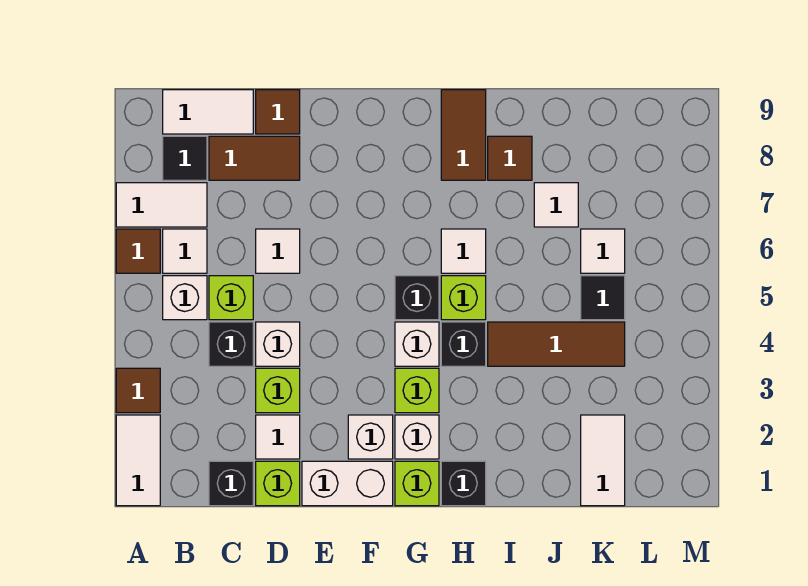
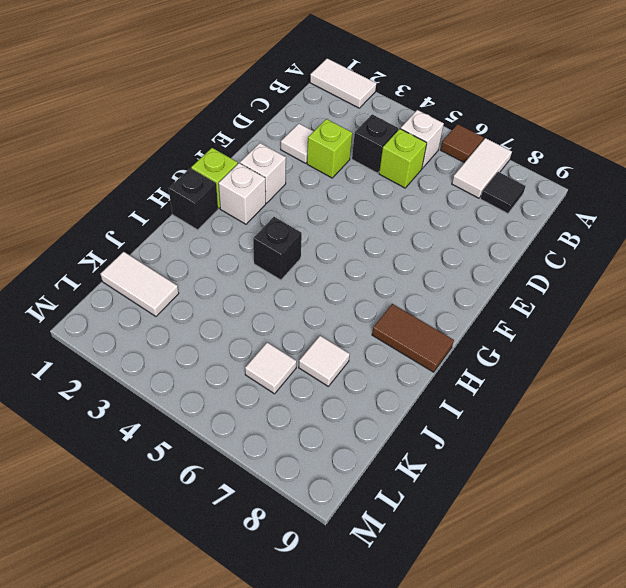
none -> brown tile A3 level 1
none -> white tile B6 level 1
none -> white tile B9:C9 level 1
none -> black brick C1 level 1

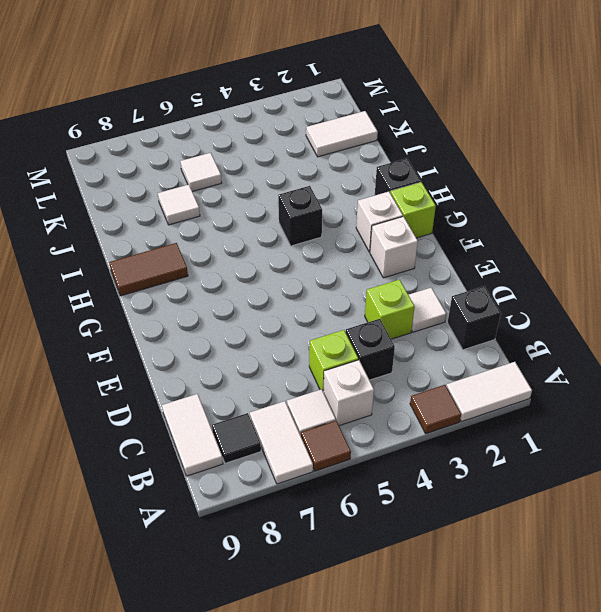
none -> brown tile C8:D8 level 1
none -> lime brick D1 level 1
none -> white brick D4 level 1
none -> white tile D6 level 1

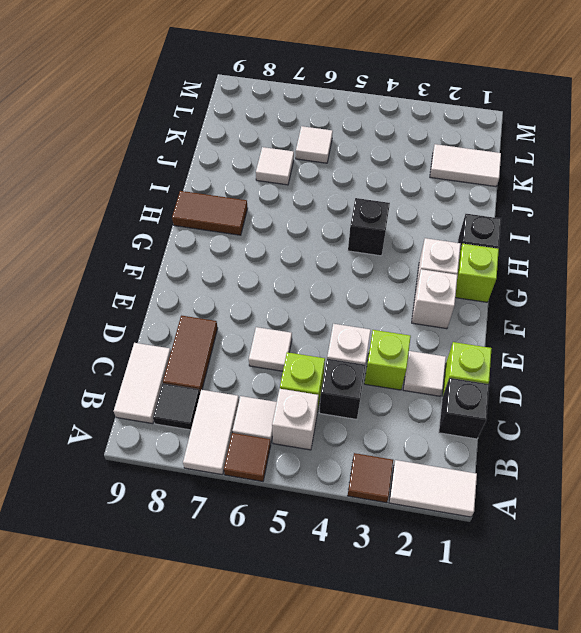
none -> brown tile D9 level 1
none -> white brick E1:F1 level 1
none -> lime brick G3 level 1
none -> white brick G4 level 1

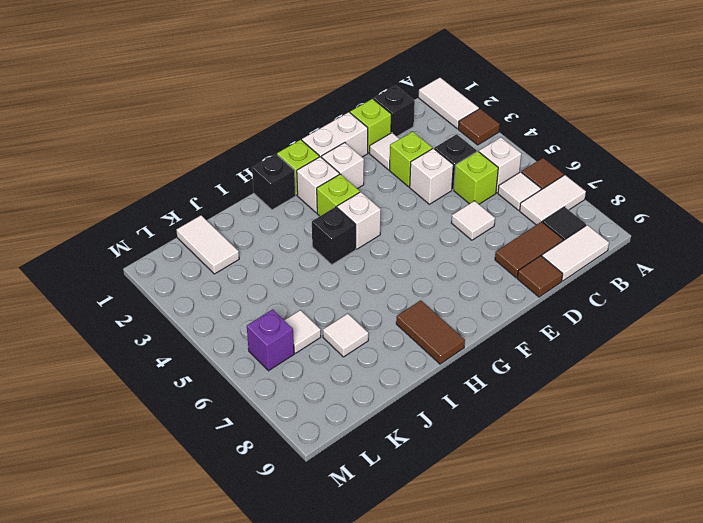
purple brick L6 level 1 -> none
none -> black brick G5 level 1
none -> lime brick H5 level 1
none -> white tile H6 level 1
none -> brown tile I4:K4 level 1

